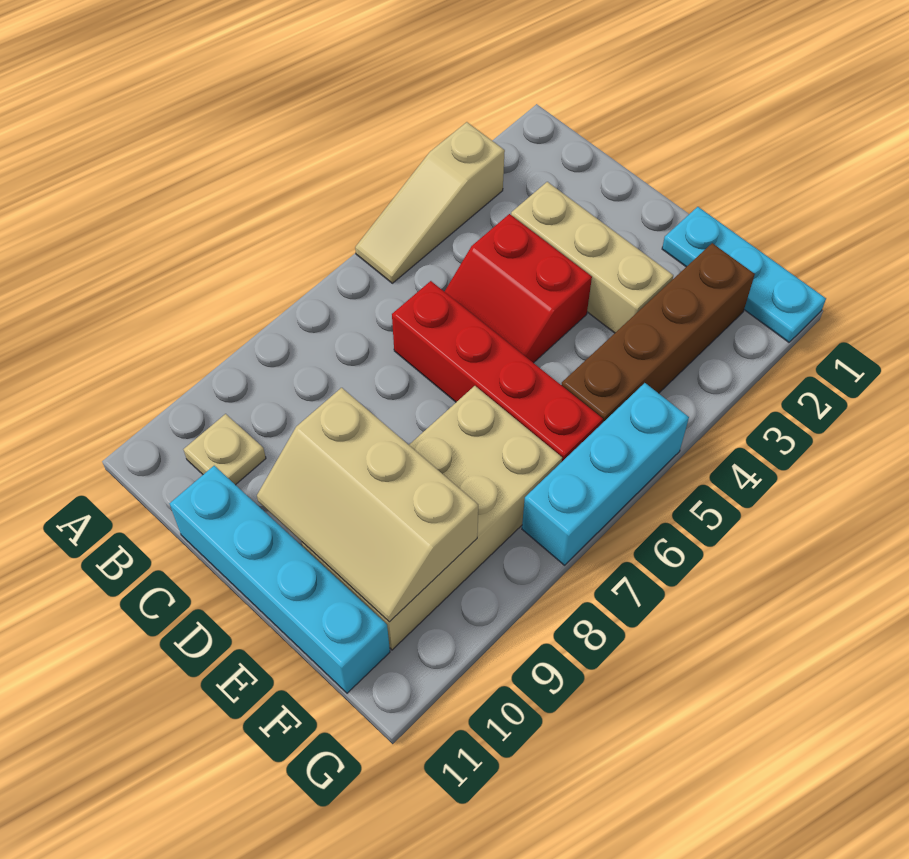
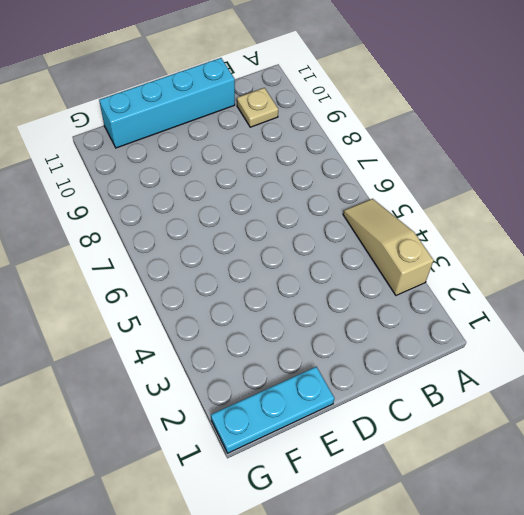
none -> tan brick C3:E3 level 1
none -> red slope C4:D5 level 1 top 4

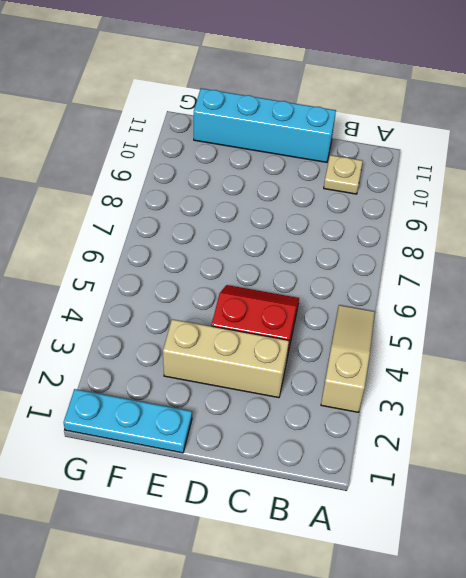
none -> red brick C6:F6 level 1
none -> tan brick E7:F10 level 1

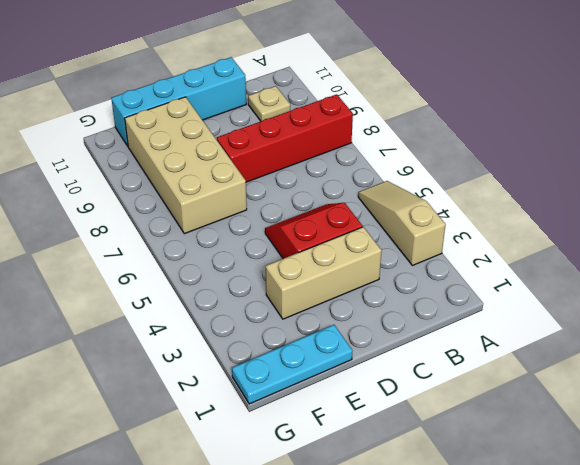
red brick A8:D8 level 1 -> red brick C6:F6 level 1
none -> brown brick F2:F5 level 1
none -> cyan brick G5:G7 level 1

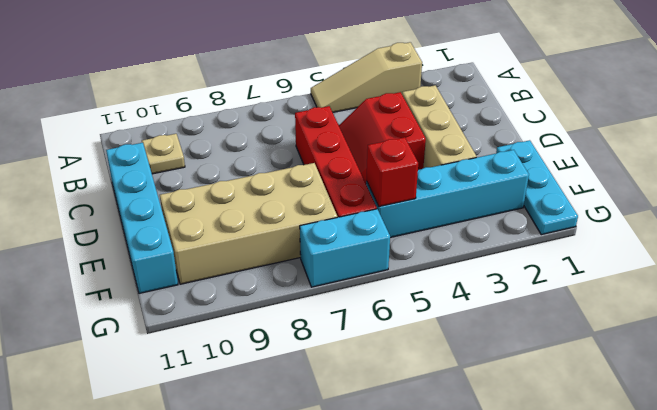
cyan brick F2:F5 level 1 -> brown brick F2:F5 level 1
red brick F5 level 2 -> none
cyan brick G6:G7 level 1 -> cyan brick G5:G7 level 1
none -> tan slope D9:F10 level 2 top 9

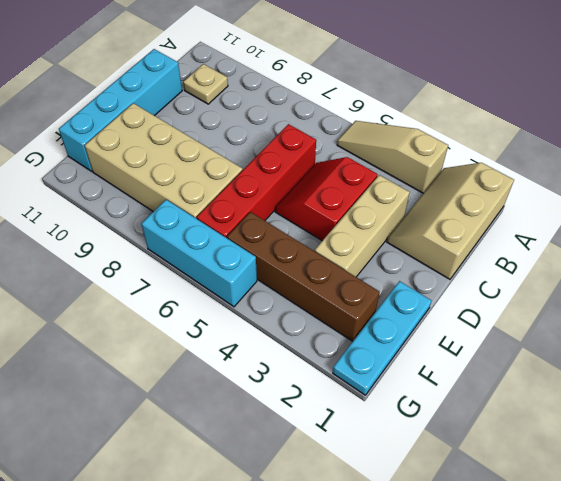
tan slope A1:C2 level 1 top 1 -> tan slope D9:F10 level 2 top 9

